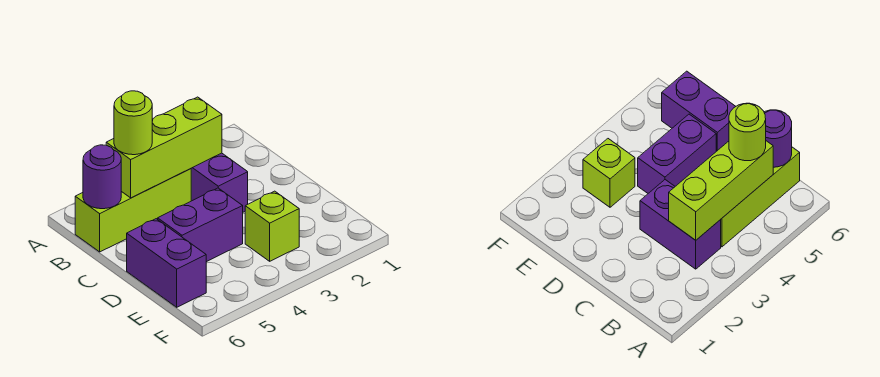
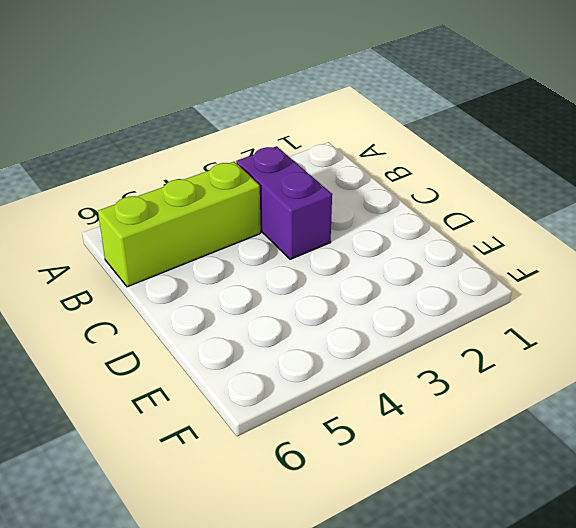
none -> purple brick D4:D5 level 1
none -> purple brick D6:E6 level 1

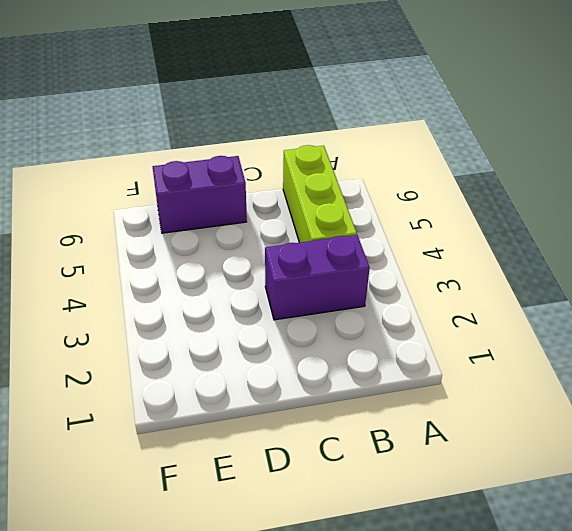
none -> purple brick D4:D5 level 1
none -> lime brick E3 level 1

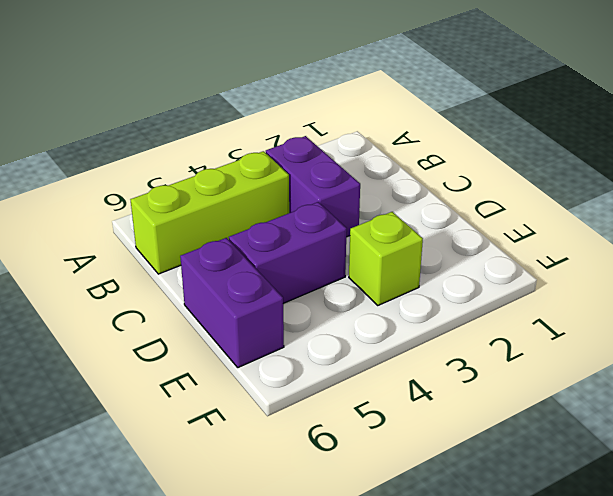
none -> lime brick B3:B5 level 2
none -> purple round brick B6 level 2

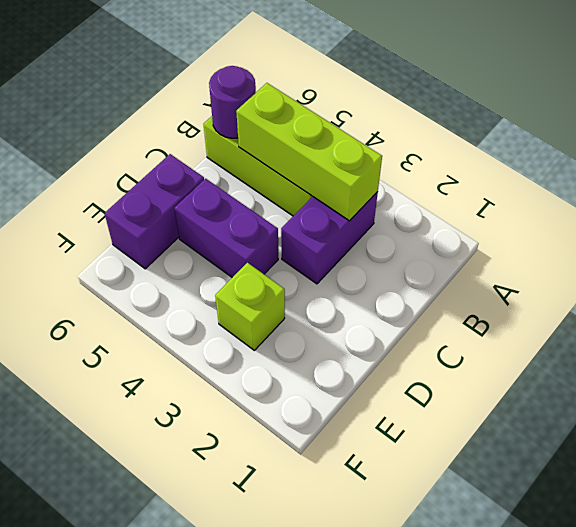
none -> lime round brick B5 level 3

